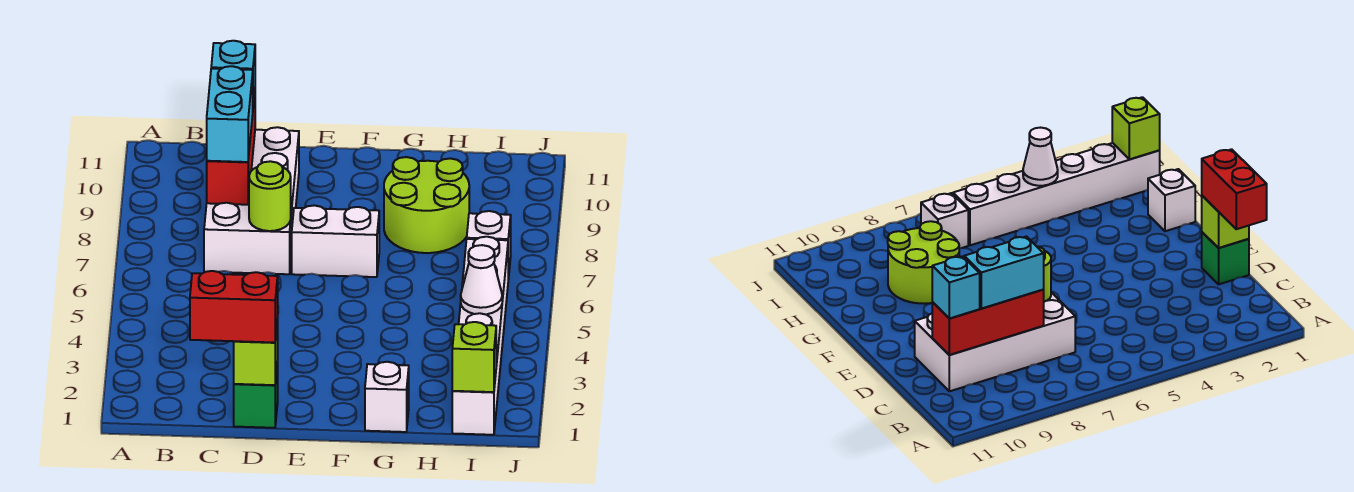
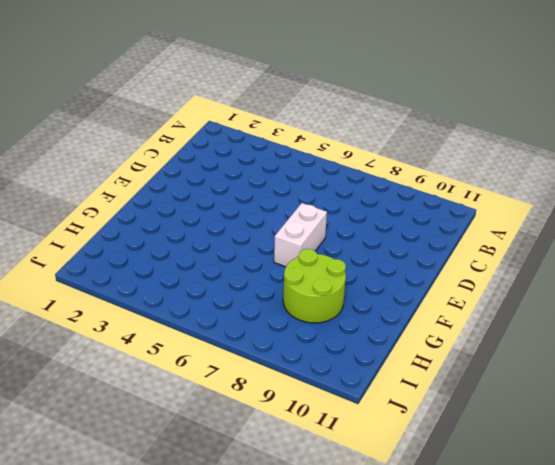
none -> white brick C7:D10 level 1
none -> green brick D1 level 1
none -> white brick G1 level 1

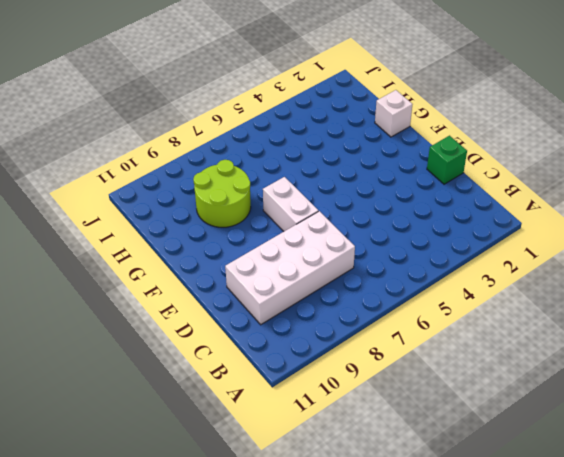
none -> white brick I1:I6 level 1
none -> white brick I7 level 1
none -> red brick C8:C10 level 2

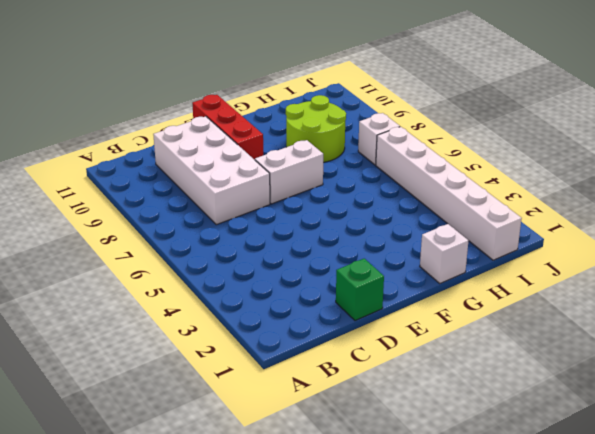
red brick E9:E11 level 1 -> red brick C8:C10 level 2
none -> lime brick D1 level 2
none -> lime round brick D7 level 2
none -> lime brick I1 level 2

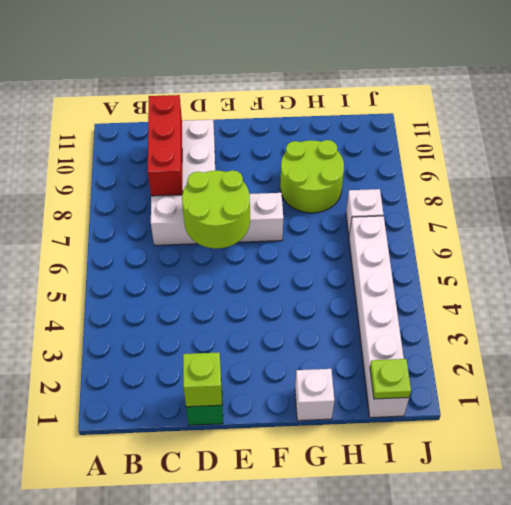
lime round brick D6:E7 level 2 -> lime round brick D7 level 2
lime plate I1 level 2 -> lime brick I1 level 2
none -> white cone I4 level 2
none -> red brick C1:D1 level 3
none -> cyan brick C8:C9 level 3

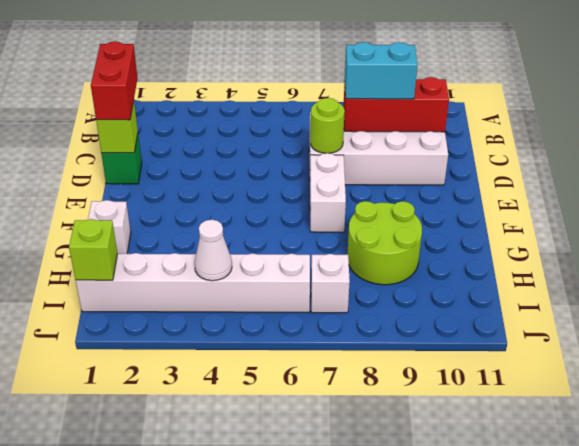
none -> cyan brick C10 level 3

